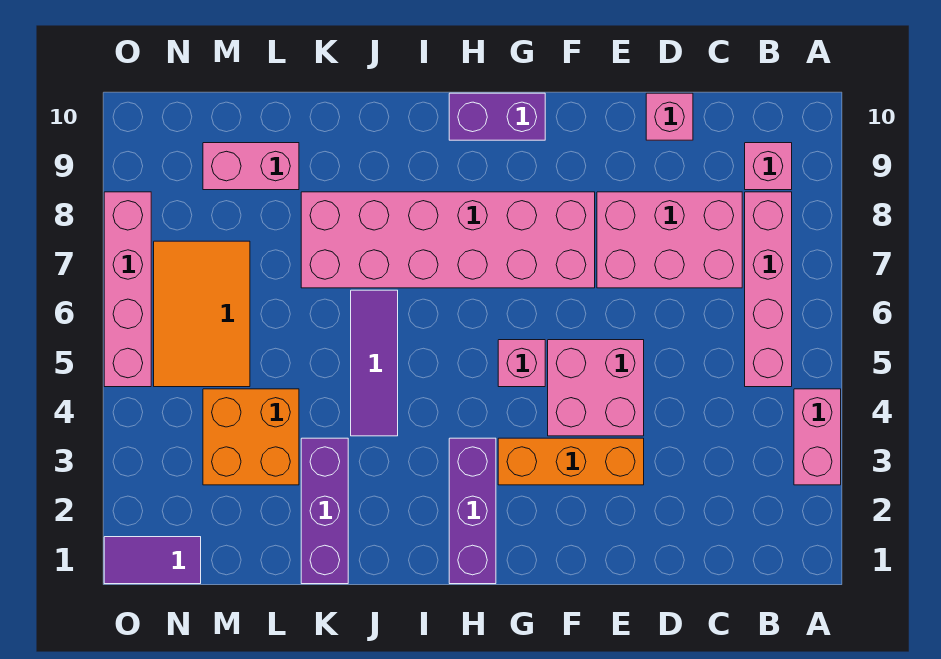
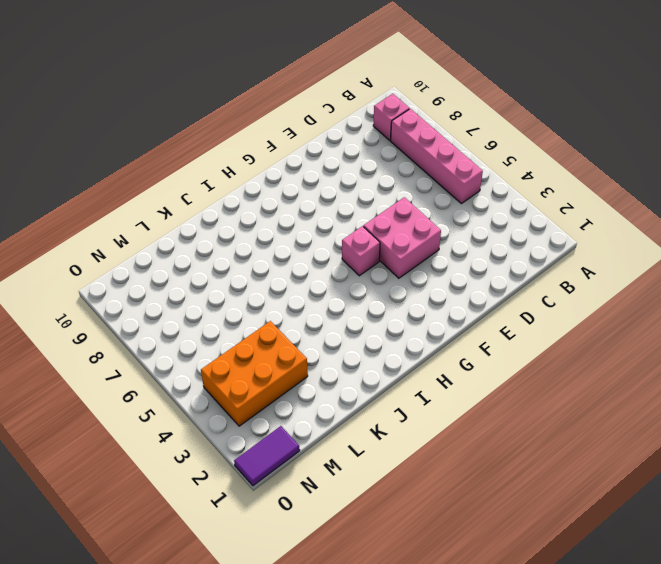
orange brick L3:N4 level 1 -> orange brick L3:M4 level 1
none -> pink brick A3:A4 level 1
none -> pink brick C7:E8 level 1
none -> pink brick D10 level 1

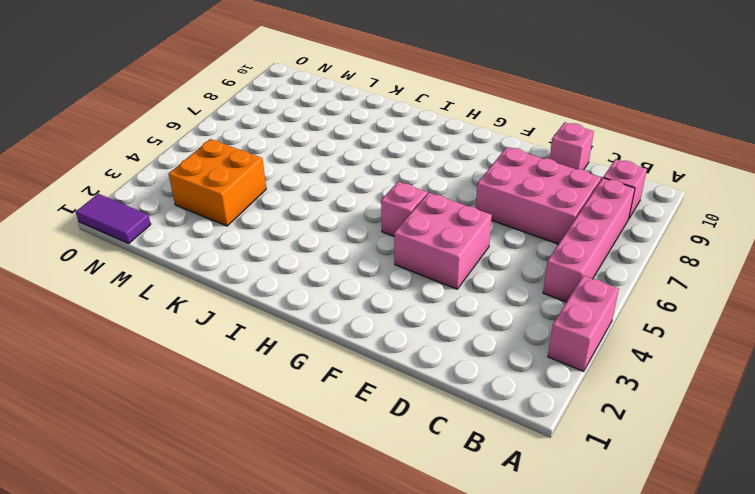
none -> orange brick E3:G3 level 1
none -> pink brick F7:K8 level 1
none -> purple brick G10:H10 level 1

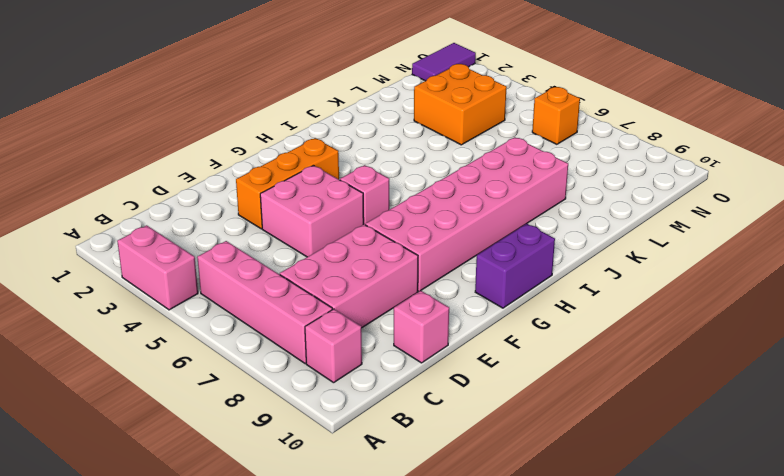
orange brick N6 level 1 -> orange tile M5:N7 level 1
none -> purple brick H1:H3 level 1
none -> purple tile J4:J6 level 1
none -> purple brick K1:K3 level 1

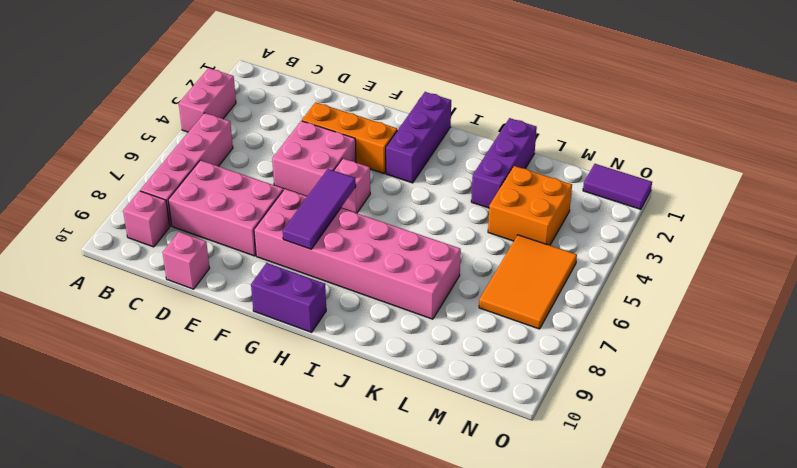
purple tile G6:G8 level 2 -> purple tile J4:J6 level 1
none -> pink brick L9:M9 level 1
none -> pink brick O5:O8 level 1

